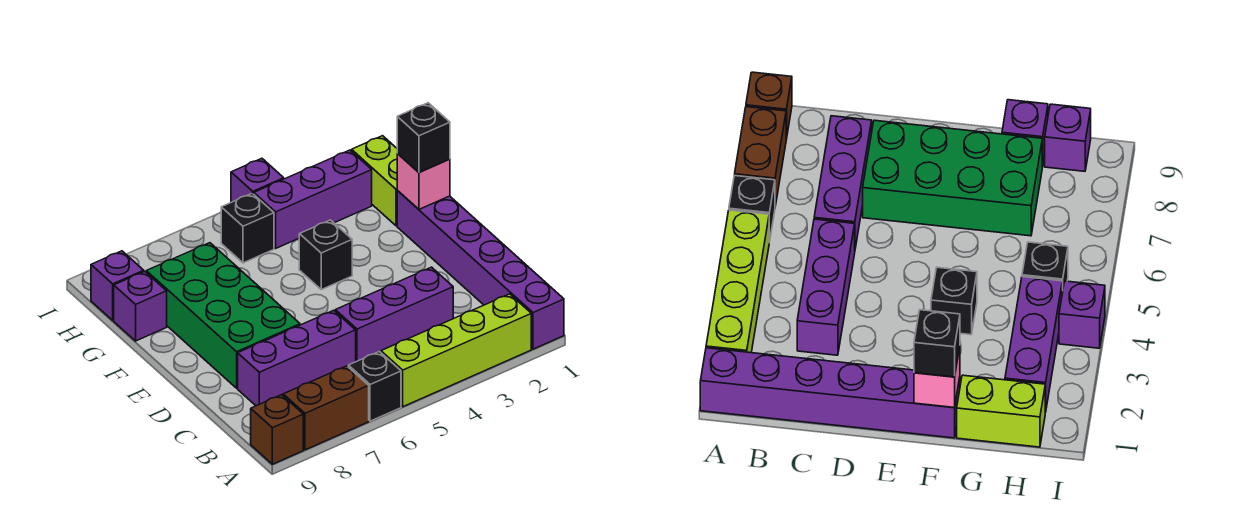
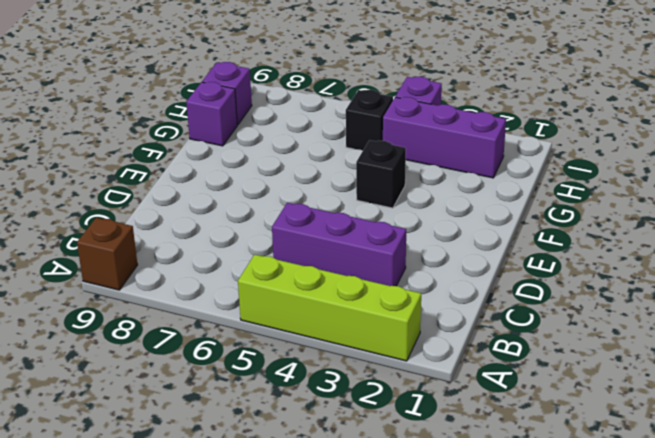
none -> purple brick A1:F1 level 1
none -> black brick A6 level 1
none -> brown brick A7:A8 level 1

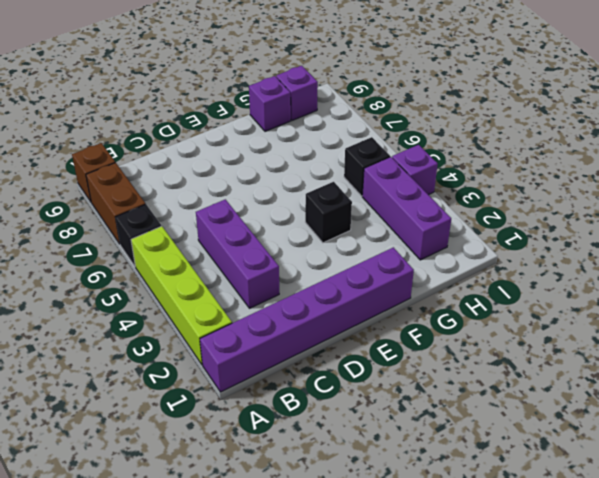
none -> purple brick C6:C8 level 1
none -> green brick D7:G8 level 1
none -> lime brick G1:H1 level 1

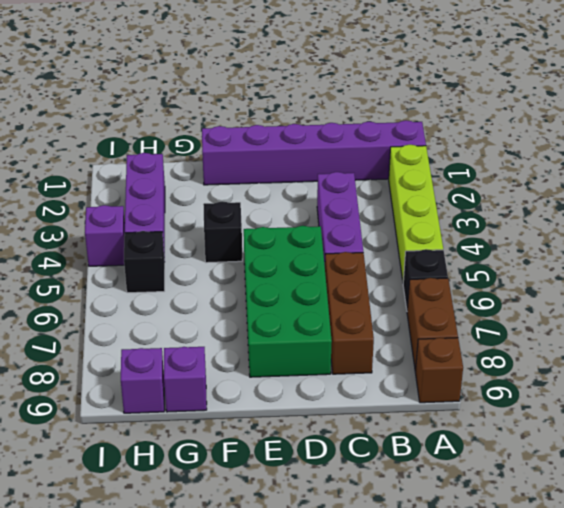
brown brick C6:C8 level 1 -> purple brick C6:C8 level 1
green brick D5:E8 level 1 -> green brick D7:G8 level 1
none -> lime brick G1:H1 level 1
none -> pink brick F1 level 2
none -> black brick F1 level 3

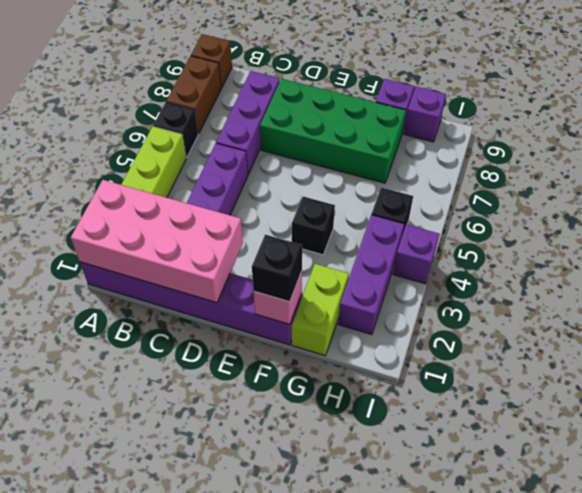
pink brick A1:D2 level 2 -> none
lime brick G1:G2 level 1 -> lime brick G1:H1 level 1

